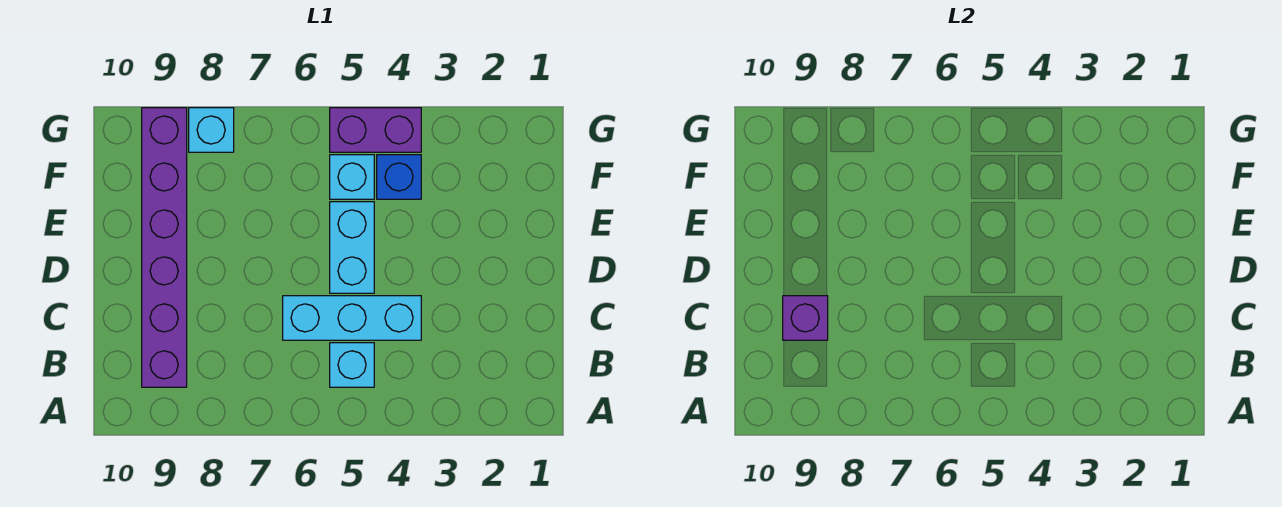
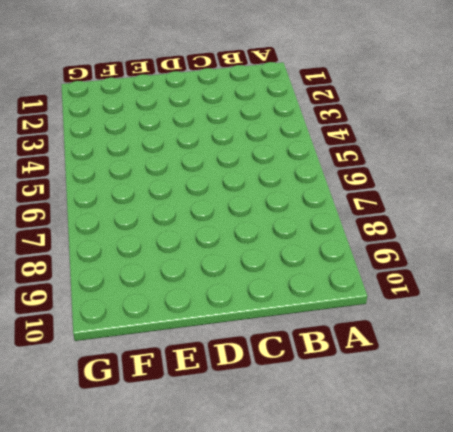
none -> cyan brick B5 level 1
none -> purple brick B9:G9 level 1

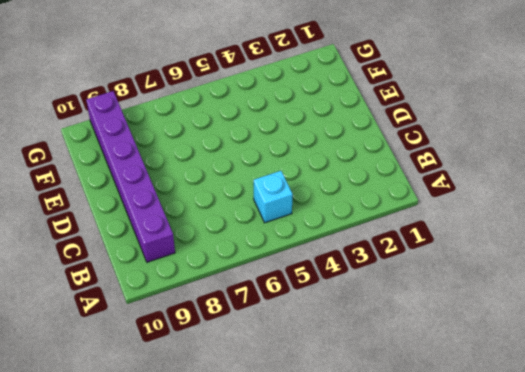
none -> cyan brick C4:C6 level 1
none -> cyan brick D5:E5 level 1

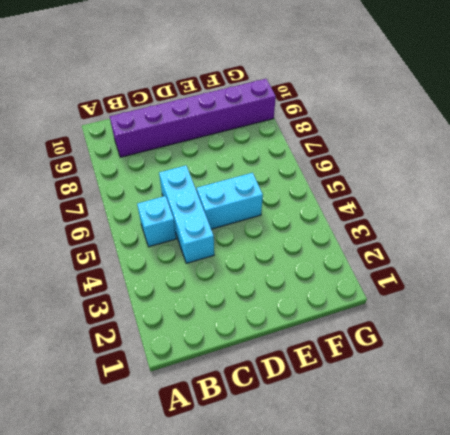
none -> blue brick F4 level 1
none -> cyan brick F5 level 1

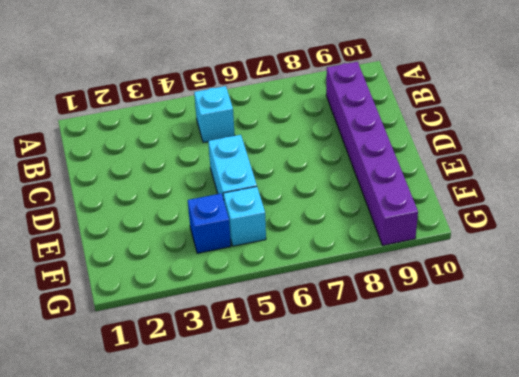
none -> cyan brick C4:C6 level 1
none -> purple brick G4:G5 level 1

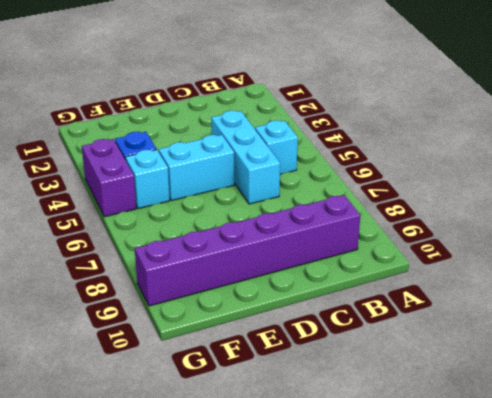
none -> cyan brick G8 level 1
none -> purple brick C9 level 2

